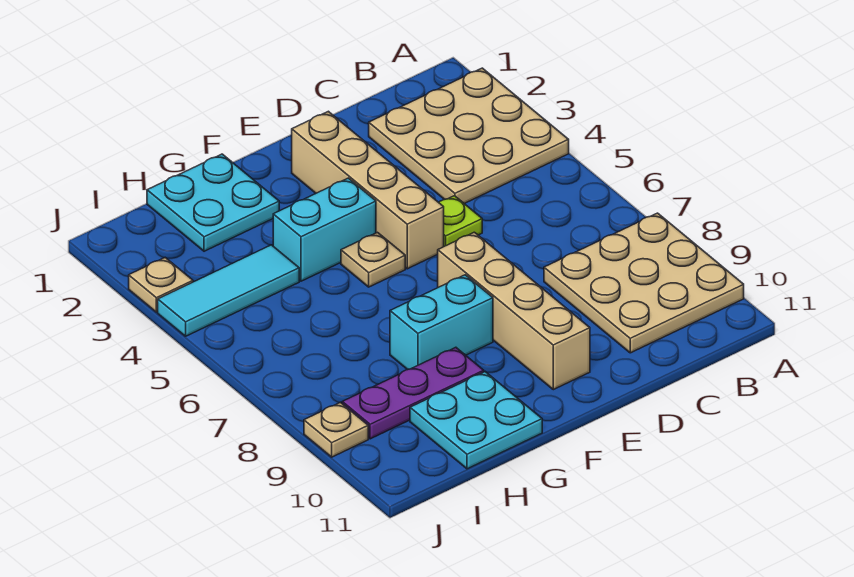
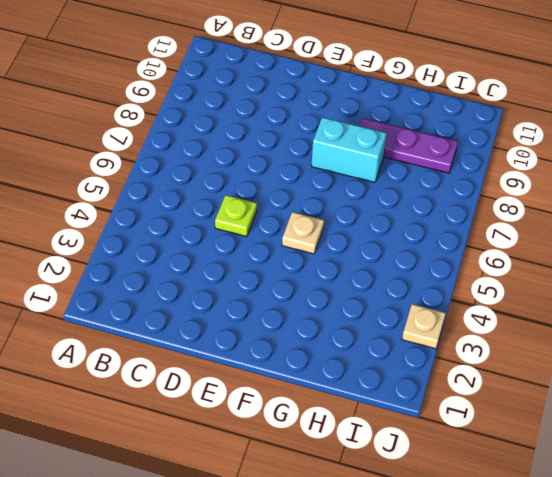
none -> tan plate A2:C4 level 1
none -> tan plate A8:C10 level 1
none -> tan brick E2:E5 level 1

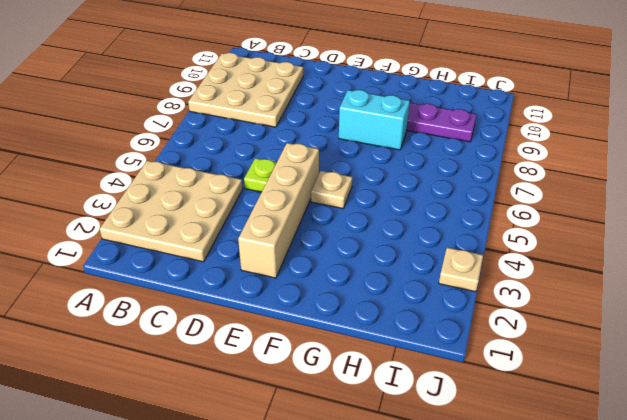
none -> tan brick E7:E10 level 1
none -> cyan brick F4:G4 level 1
none -> cyan plate G1:H2 level 1

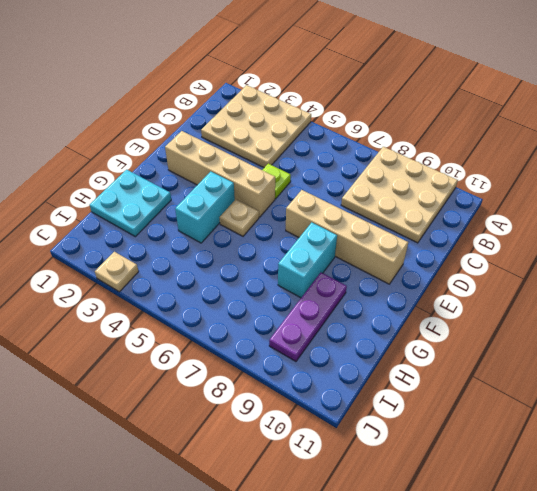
none -> cyan plate G10:H11 level 1
none -> cyan tile H4:J4 level 1
none -> tan plate J9 level 1

